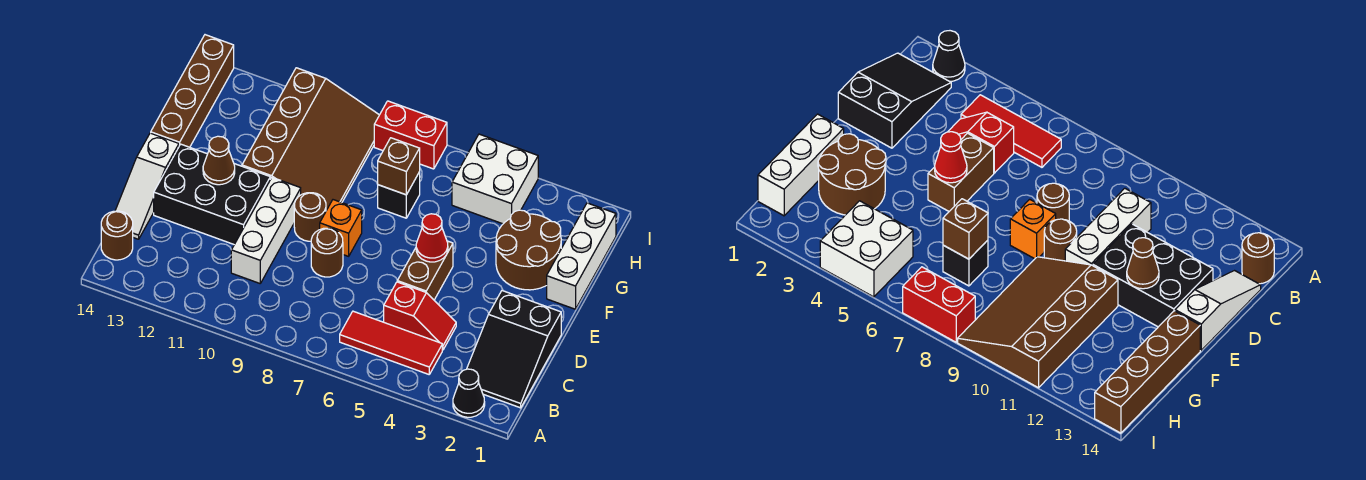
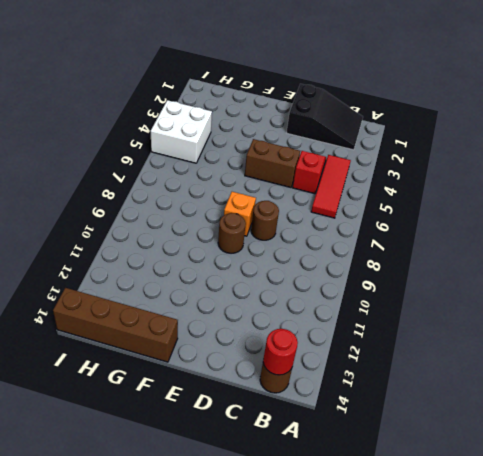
red round brick B14 level 2 -> none
none -> black cone A2 level 1
none -> white brick C10:E10 level 1
none -> white slope C14:E14 level 1 top E

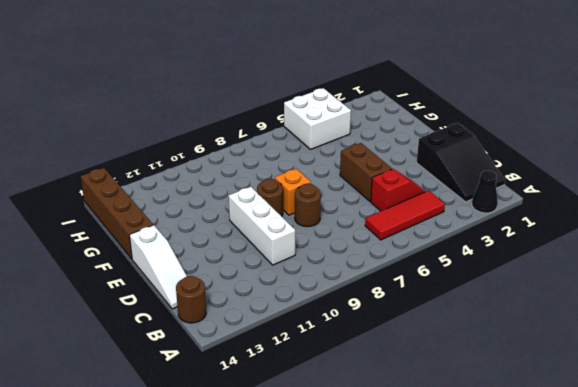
none -> black brick D11:E13 level 1
none -> white brick F1:H1 level 1
none -> brown round brick F2:G3 level 1

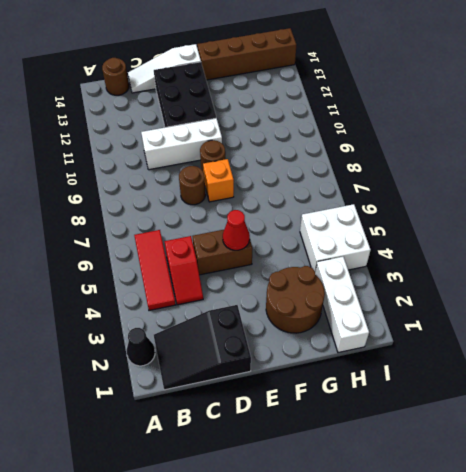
white brick H1:H3 level 1 -> white brick F1:H1 level 1
none -> brown slope F9:I11 level 1 top 11
none -> black brick G7 level 1
none -> red brick I7:I8 level 1

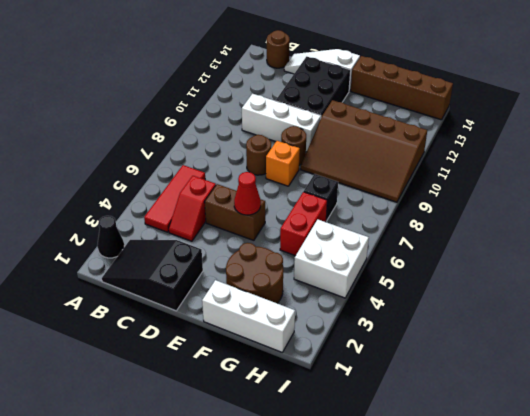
red brick G5:G6 level 1 -> red brick I7:I8 level 1
none -> brown cone E12 level 2
none -> brown brick G7 level 2

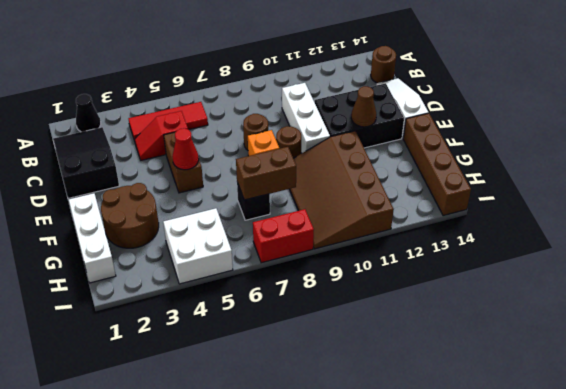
brown brick G7:G8 level 2 -> brown brick G7 level 2

